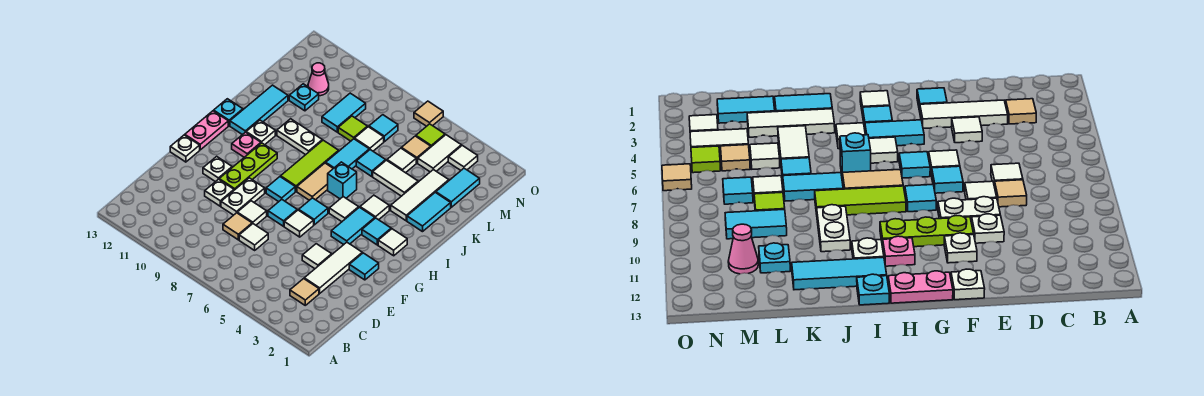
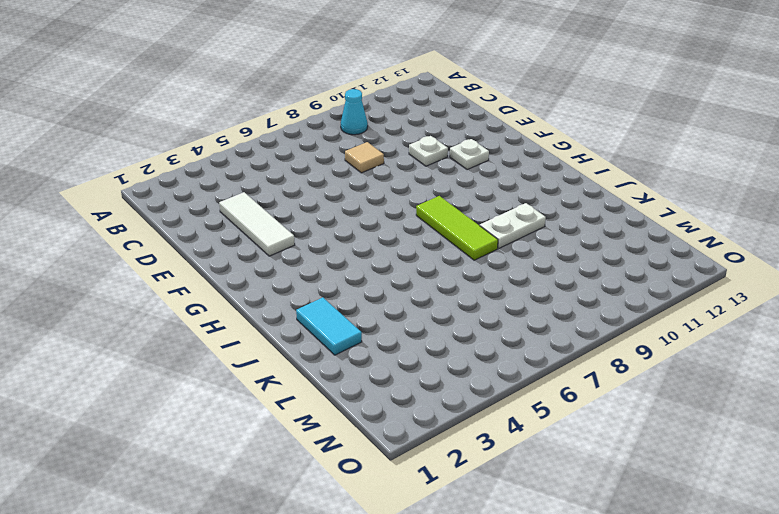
cyan cone B9 level 1 -> none
none -> tan tile C3 level 1
none -> white tile D7 level 1
none -> white tile E4 level 1
none -> white tile E8 level 1

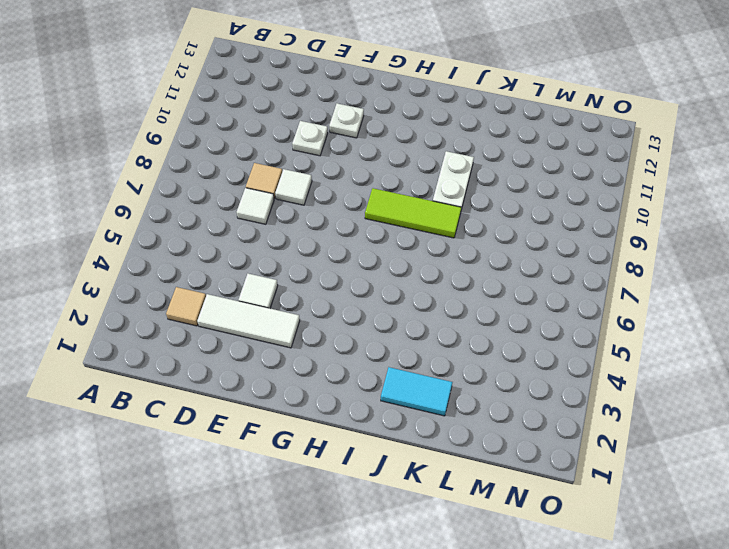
none -> white plate E9:F9 level 1
none -> cyan tile F2 level 1
none -> white tile F6 level 1
none -> cyan tile F7 level 1

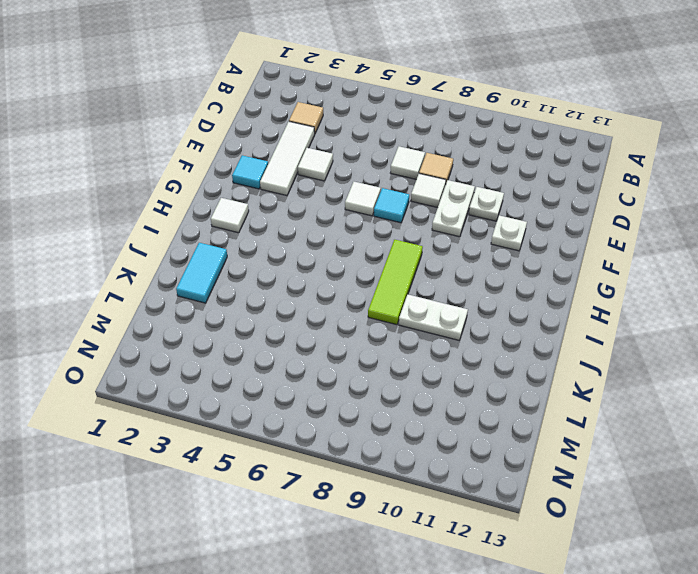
none -> lime plate F10:H10 level 1
none -> white plate F13 level 1
none -> cyan tile G4:H4 level 1
none -> cyan tile G6 level 1

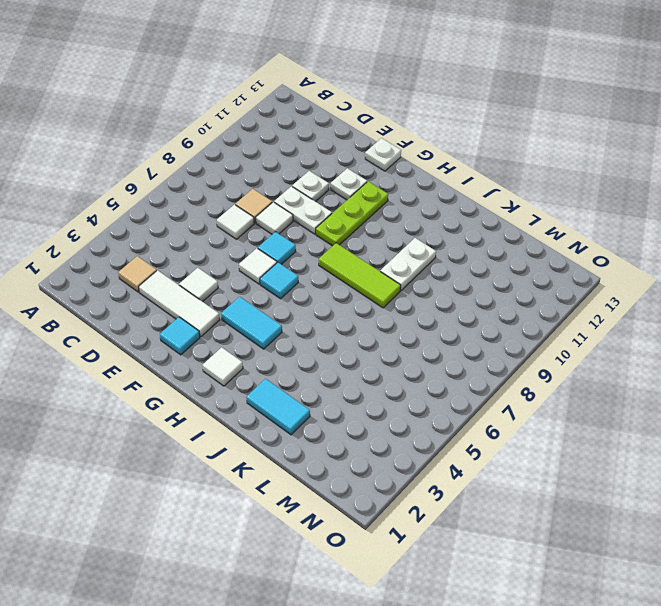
lime plate G9:G11 level 1 -> lime plate F10:H10 level 1
none -> cyan tile G8 level 1
none -> pink plate G13:H13 level 1
none -> cyan tile H3 level 1
none -> white tile H5 level 1

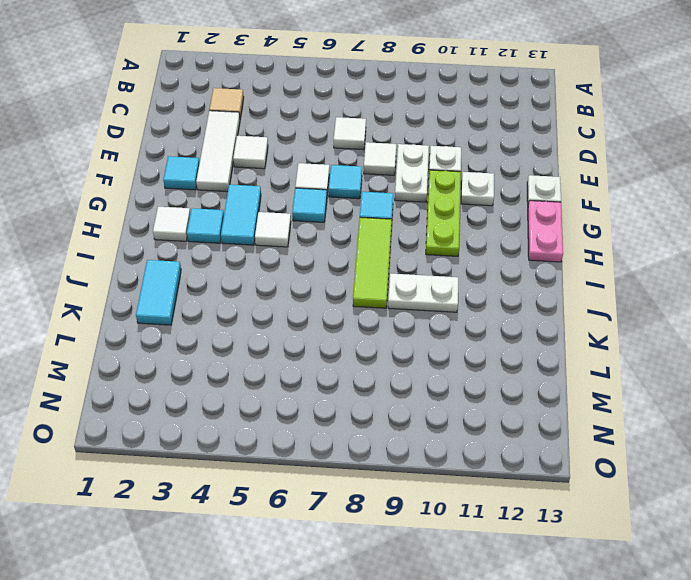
none -> tan tile D8 level 1
none -> tan tile H7:I7 level 1
none -> pink plate H11 level 1
none -> white tile I4 level 1

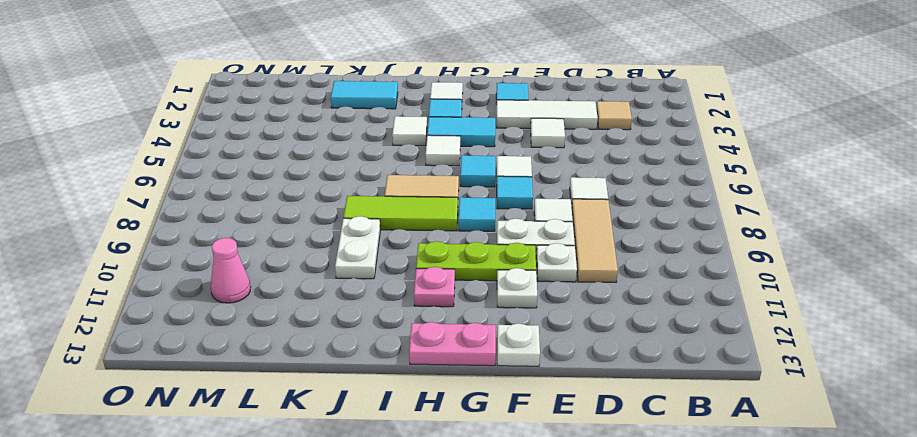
tan tile D8:D10 level 1 -> tan tile D8 level 1
none -> cyan brick I6 level 1
none -> white plate I11 level 1
none -> cyan tile I12:K12 level 1
none -> cyan plate I13 level 1

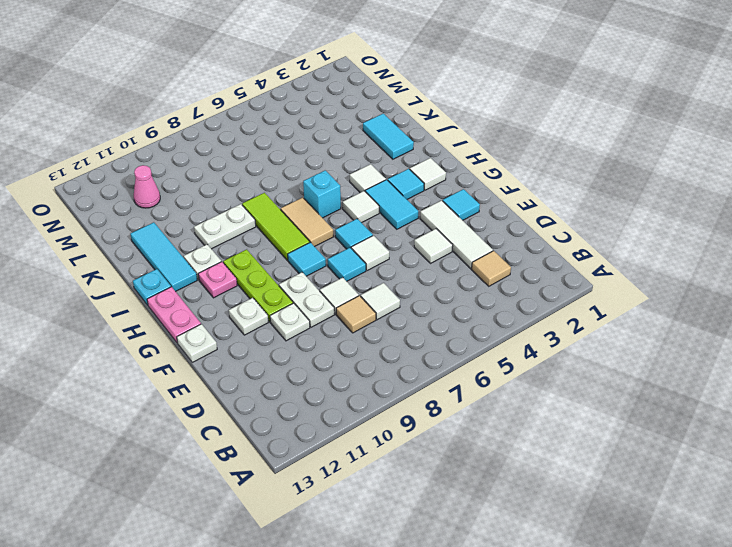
none -> white tile J3:L3 level 1
none -> cyan tile J7:K7 level 1
none -> white tile K4:K5 level 1
none -> cyan tile K6 level 1

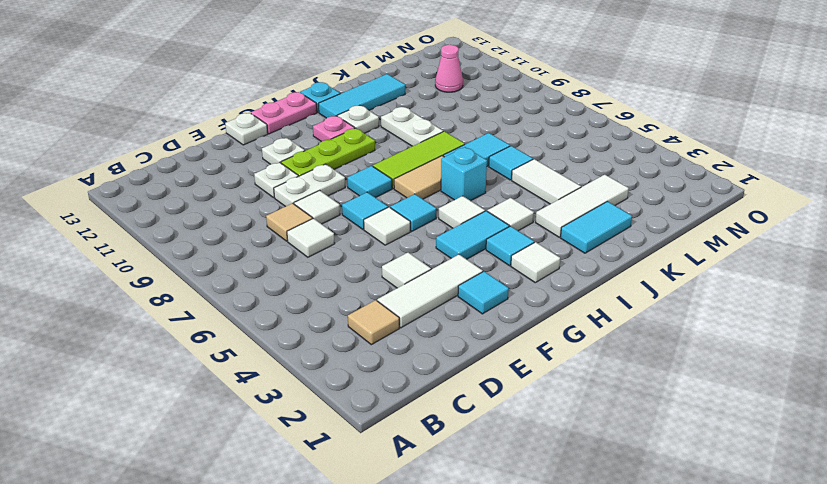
none -> cyan tile L2:M2 level 1
none -> white tile L5 level 1
none -> white tile L7 level 1
none -> lime tile L8 level 1

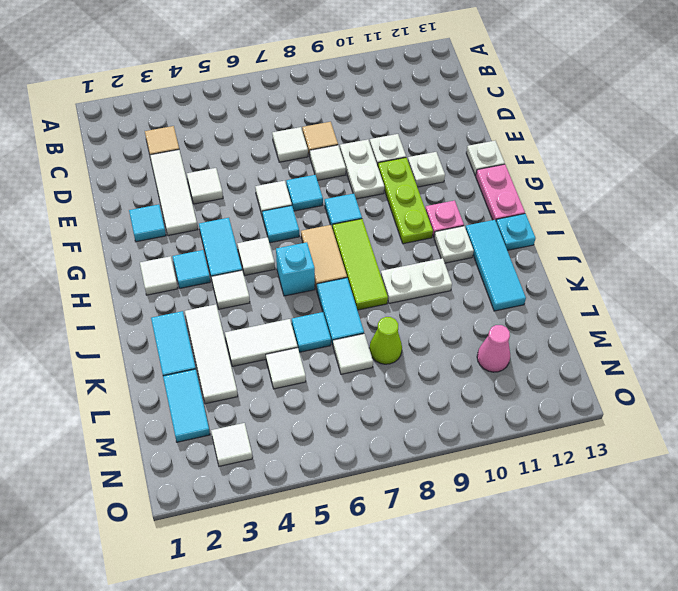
lime cone L8 level 1 -> lime tile L8 level 1
none -> cyan tile L9:M9 level 1
none -> cyan plate L11 level 1
none -> white tile M4:N4 level 1
none -> tan tile M5 level 1

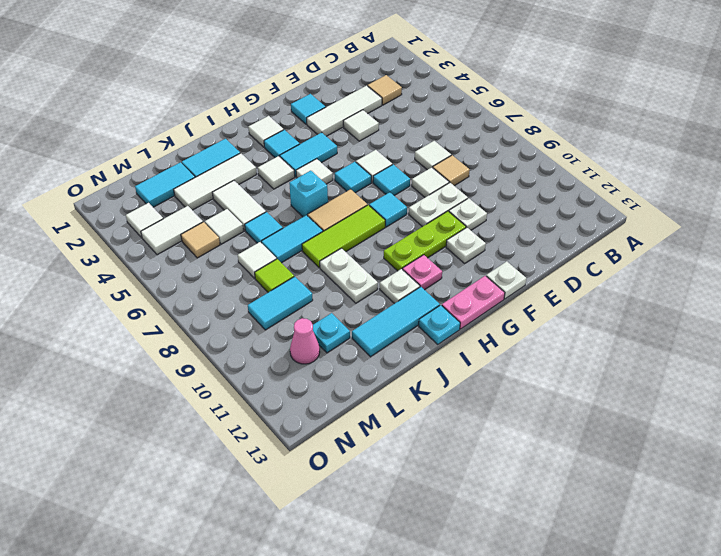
none -> cyan tile M7 level 1
none -> lime tile N5 level 1
none -> tan tile O6 level 1

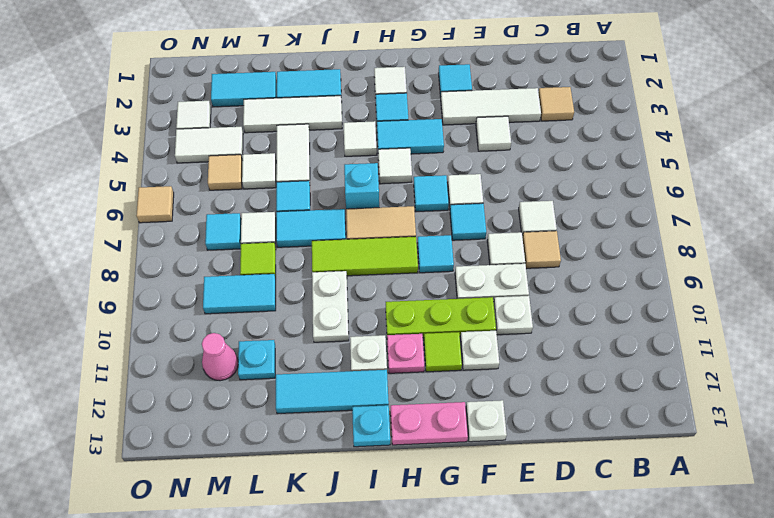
lime tile G11 level 1 -> lime tile N5 level 1

